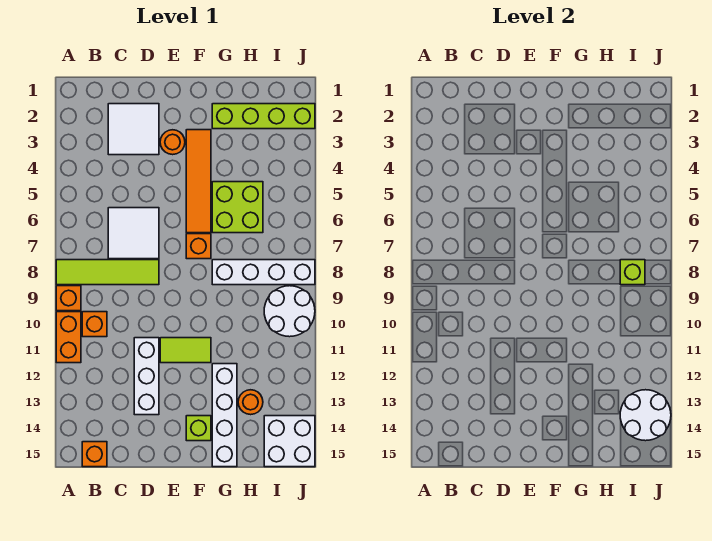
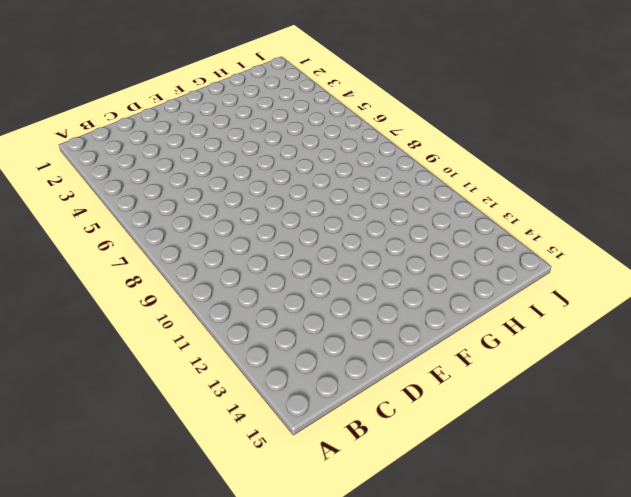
none -> lime tile A8:D8 level 1
none -> orange brick A9 level 1
none -> orange brick A10:A11 level 1

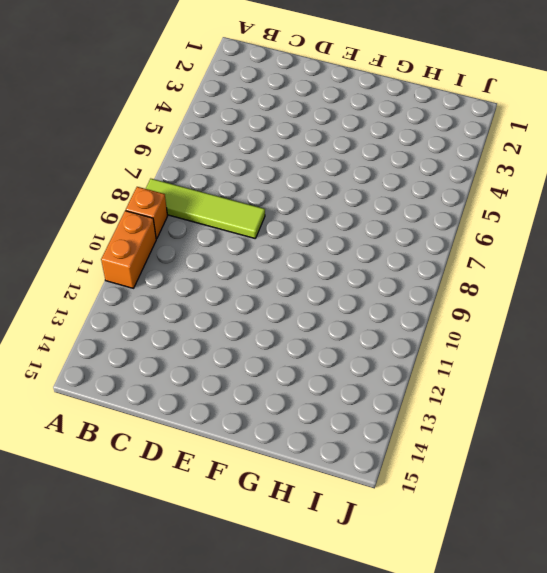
none -> orange brick B10 level 1
none -> orange brick B15 level 1
none -> white tile C2:D3 level 1

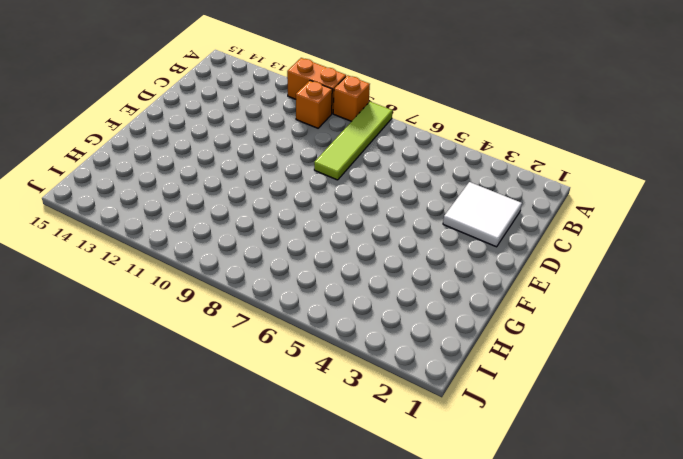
none -> orange brick B15 level 1
none -> white tile C6:D7 level 1
none -> white brick D11:D13 level 1

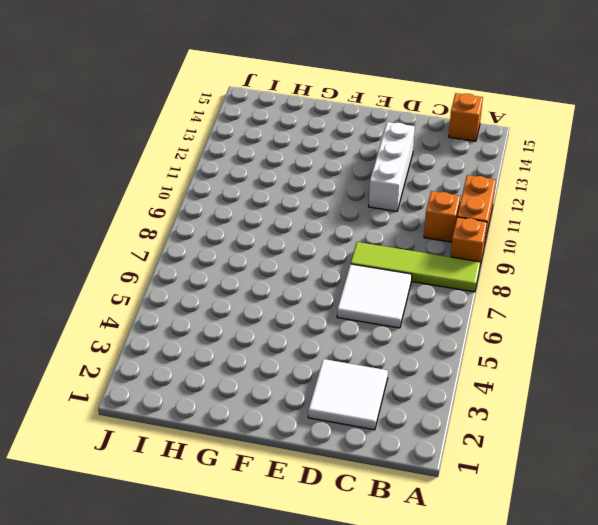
none -> orange round brick E3 level 1
none -> lime tile E11:F11 level 1
none -> orange tile F3:F6 level 1

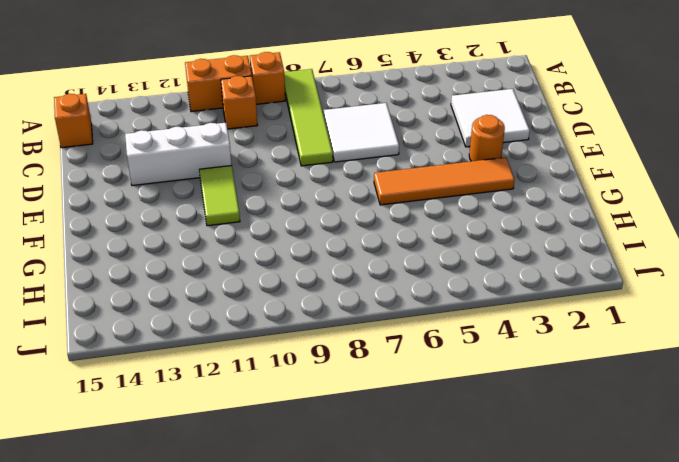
none -> orange brick F7 level 1
none -> lime brick F14 level 1
none -> lime brick G2:J2 level 1

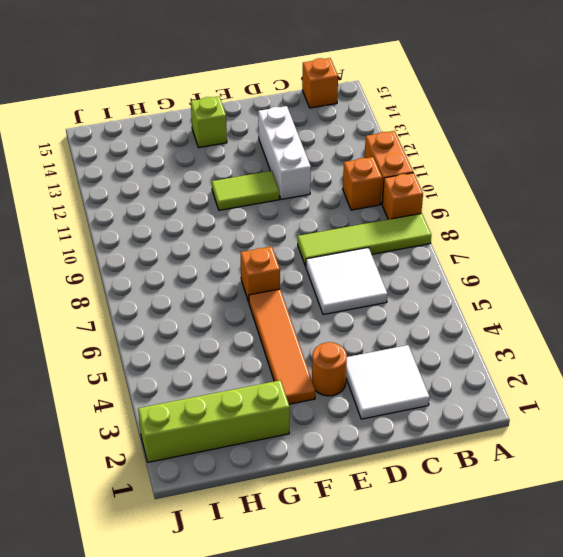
none -> lime brick G5:H6 level 1
none -> white brick G8:J8 level 1
none -> white brick G12:G15 level 1

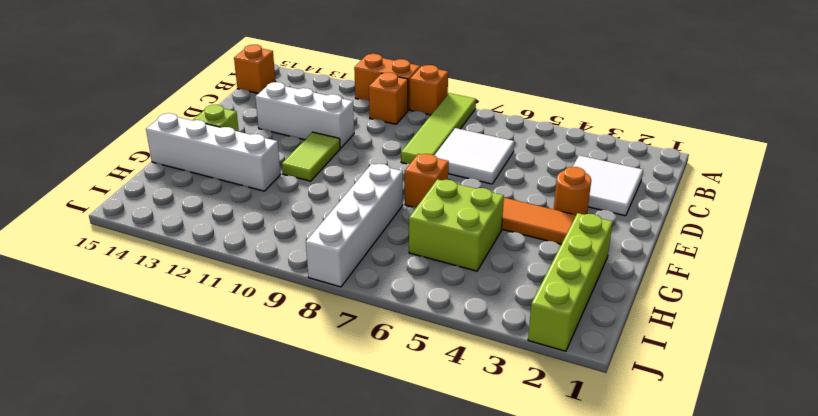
none -> orange round brick H13 level 1
none -> white round brick I9:J10 level 1
none -> white brick I14:J15 level 1

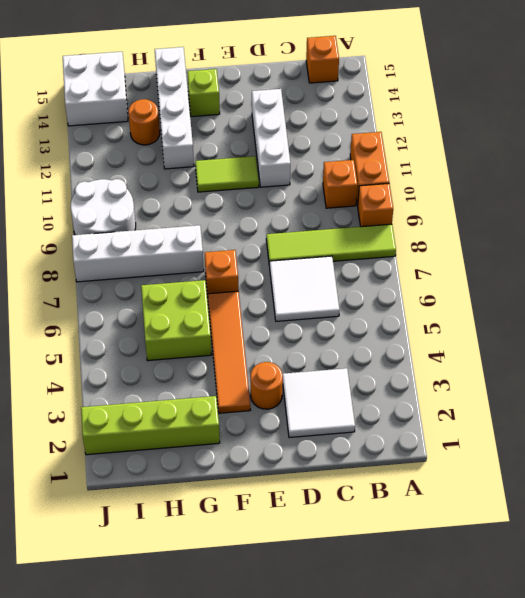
none -> lime brick I8 level 2
none -> white round brick I13:J14 level 2

